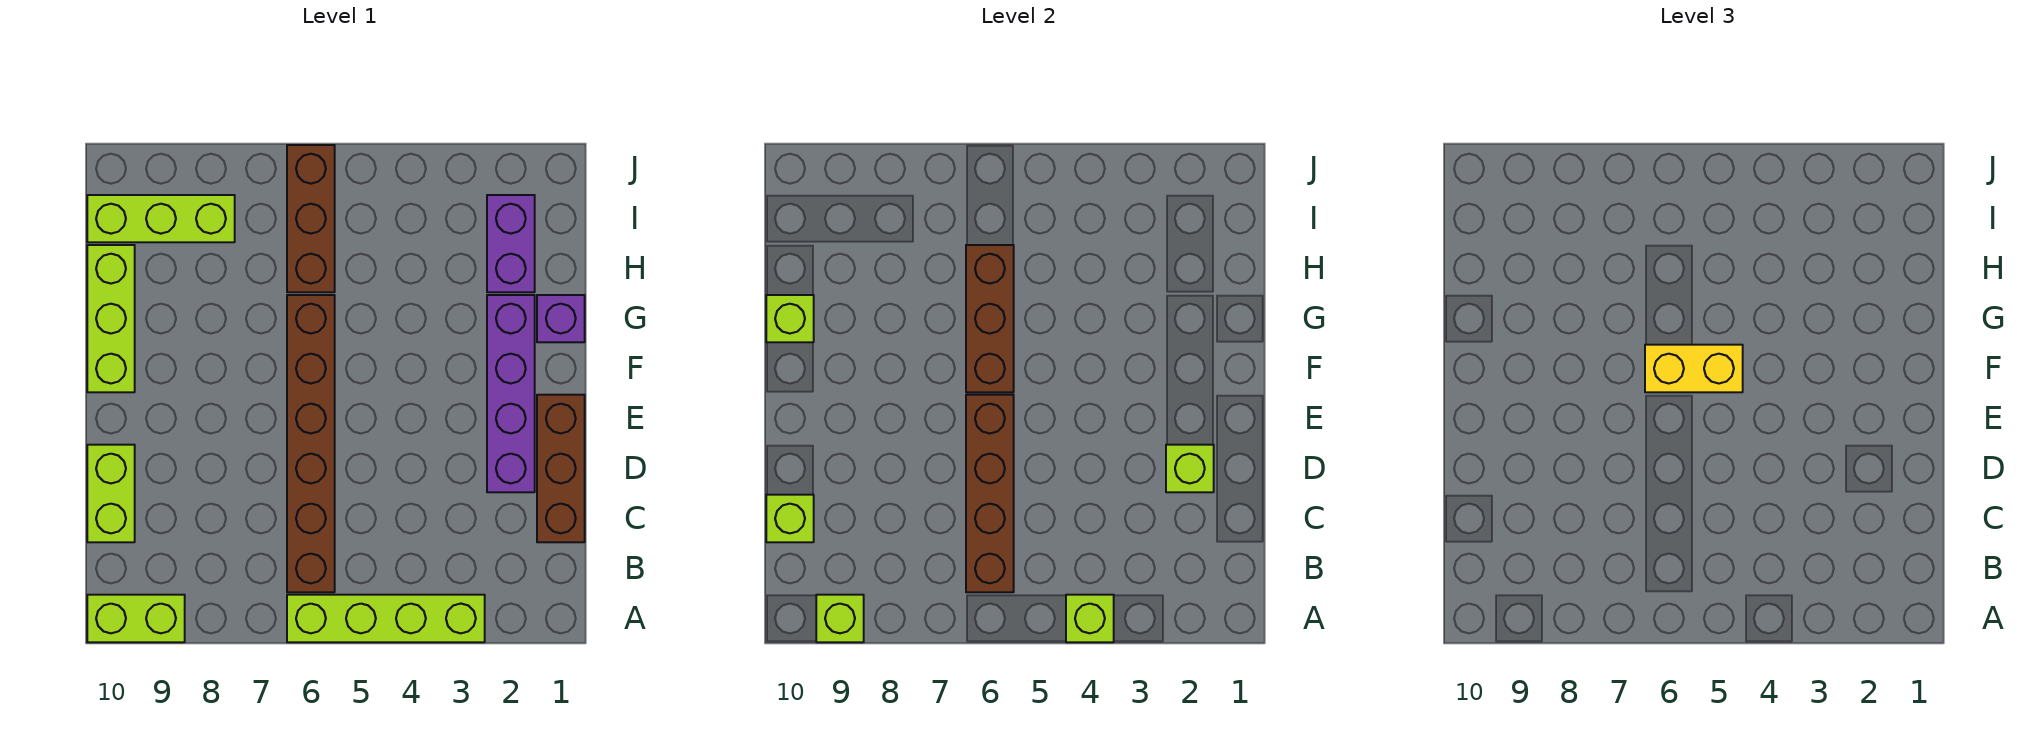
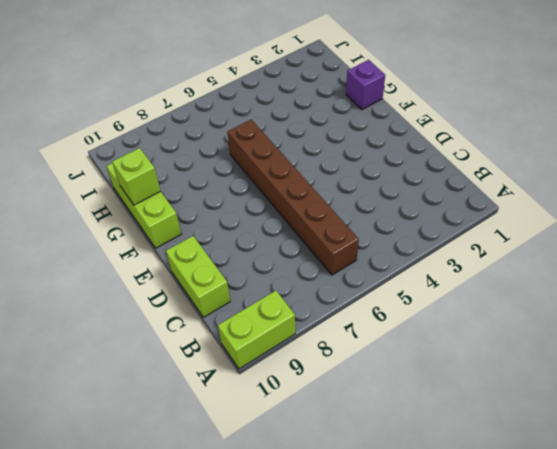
none -> lime brick A3:A6 level 1
none -> brown brick C1:E1 level 1
none -> purple brick D2:G2 level 1

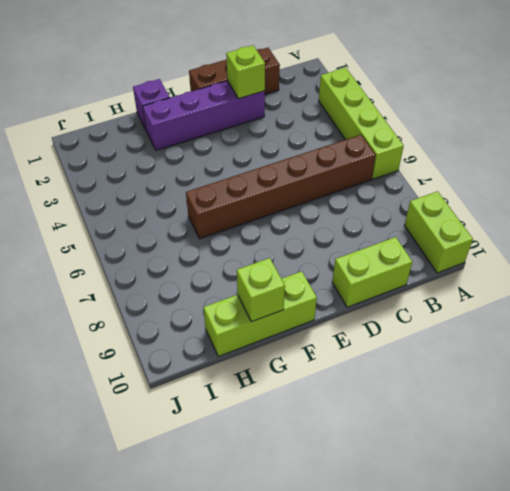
none -> purple brick H2:I2 level 1
none -> brown brick H6:J6 level 1
none -> lime brick I8:I10 level 1

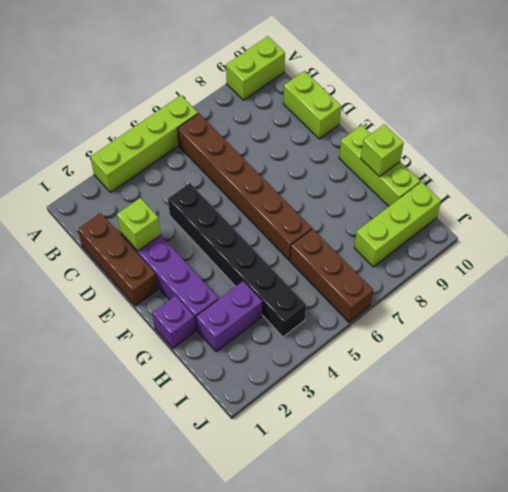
black brick D4:I4 level 1 -> none
purple brick H2:H3 level 1 -> purple brick H2:I2 level 1
none -> lime brick A4 level 2
none -> lime brick A9 level 2
none -> brown brick B6:E6 level 2

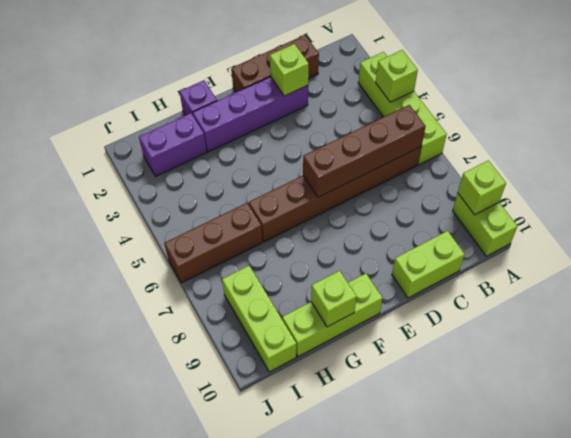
none -> lime brick C10 level 2
none -> brown brick F6:H6 level 2
none -> yellow brick F5:F6 level 3

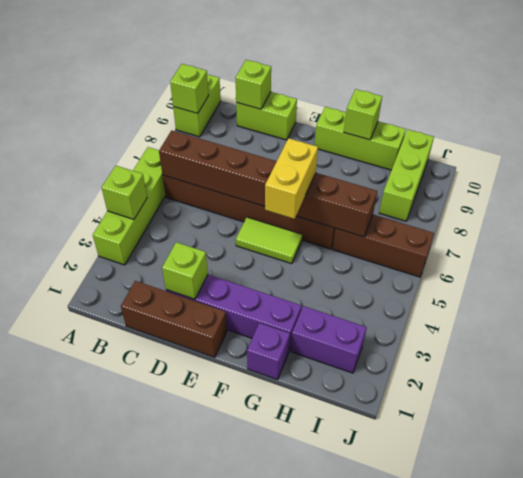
lime tile E5:F5 level 1 -> none

